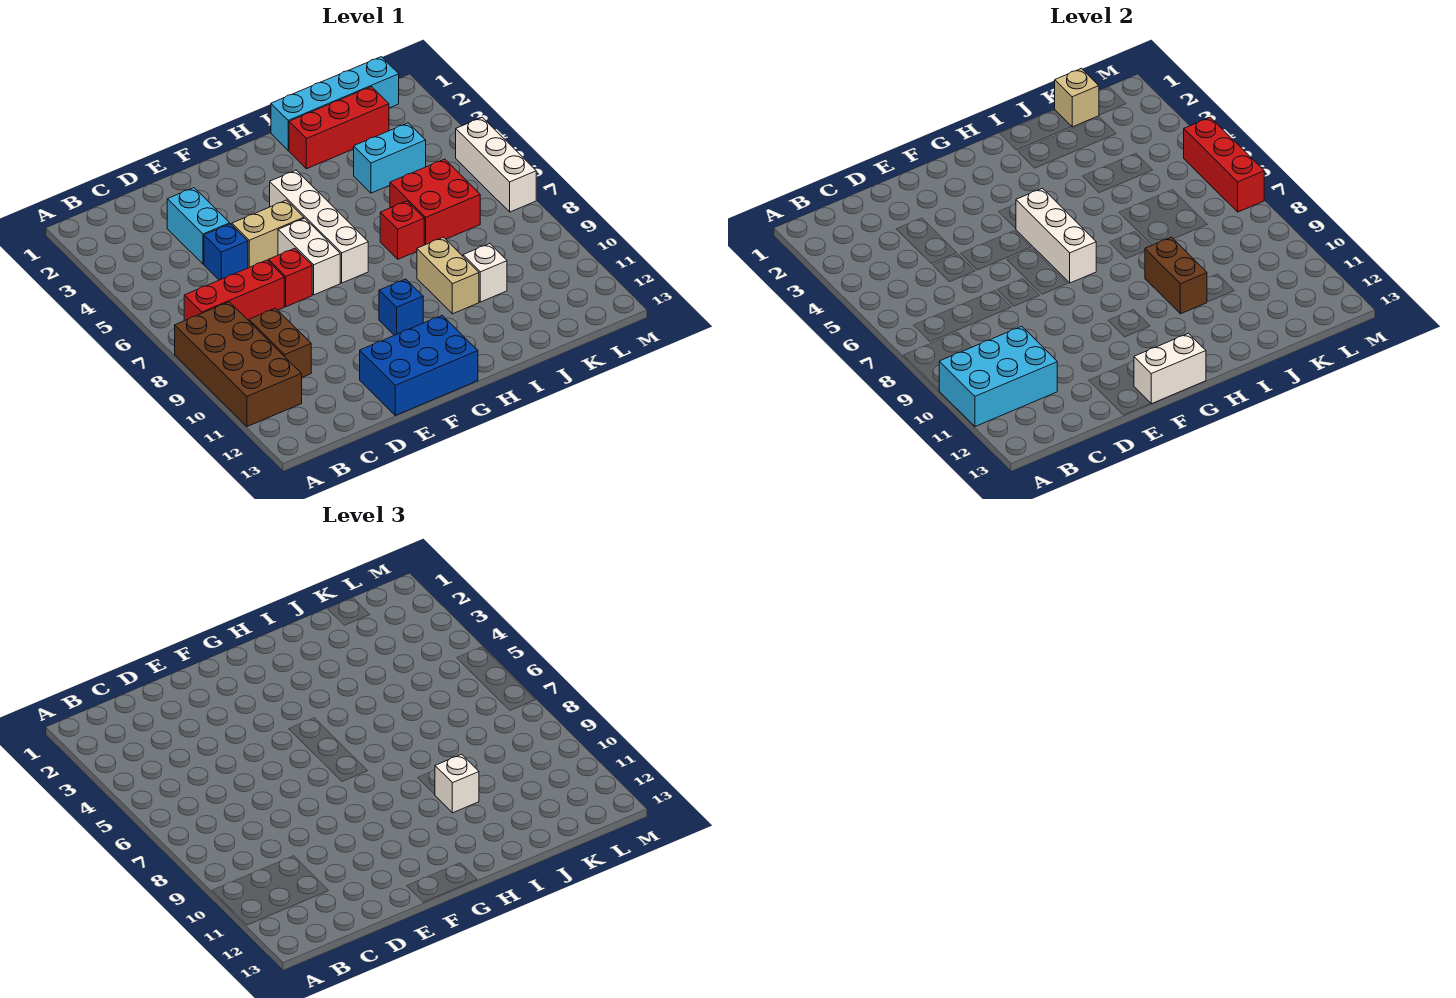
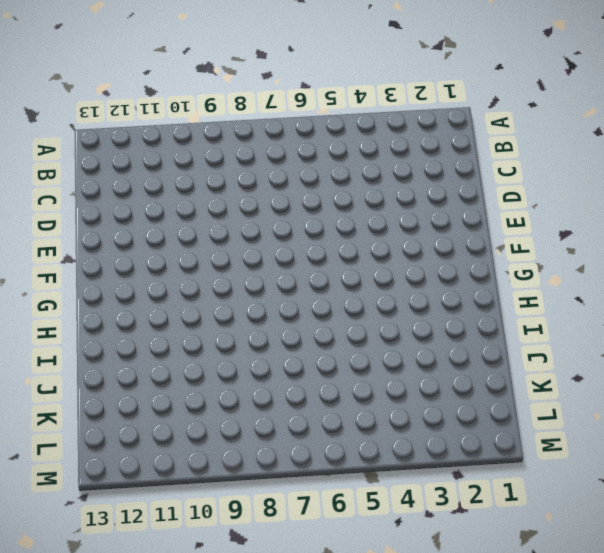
none -> brown brick A8:B11 level 1
none -> red brick B7:D7 level 1
none -> brown brick C9:C10 level 1

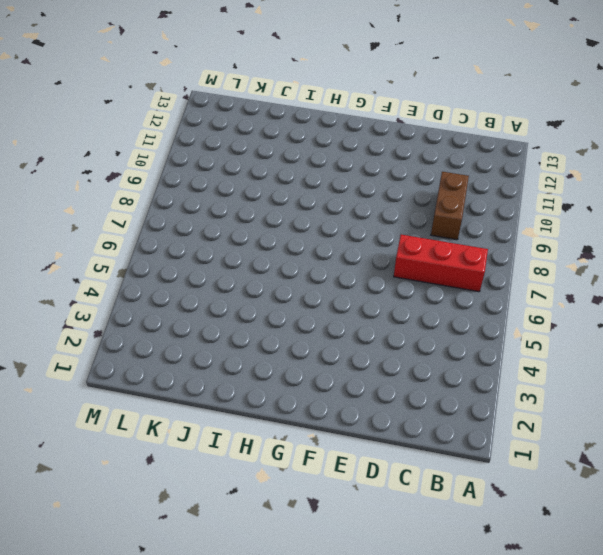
none -> brown brick A8:B11 level 1
none -> cyan brick D3:D4 level 1
none -> blue brick D5 level 1

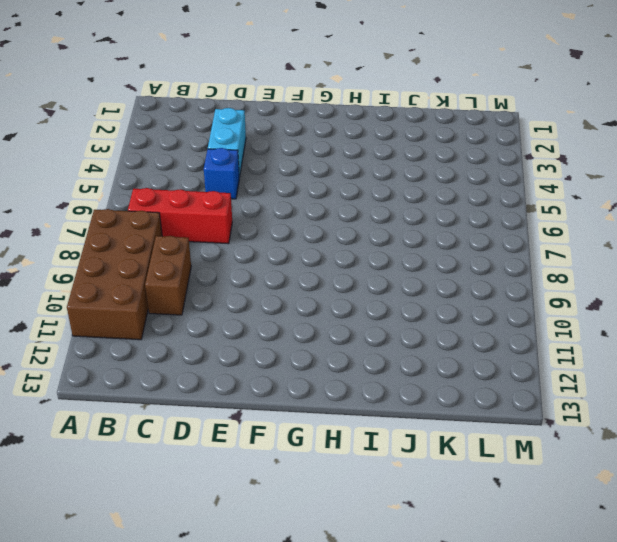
none -> tan brick E5:F5 level 1
none -> red brick E7 level 1
none -> blue brick E12:G13 level 1

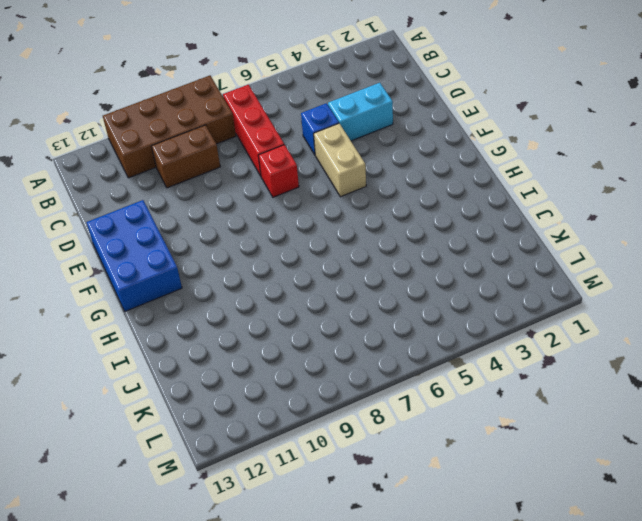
none -> white brick F6:F7 level 1
none -> white brick G4:G7 level 1
none -> blue brick G10 level 1

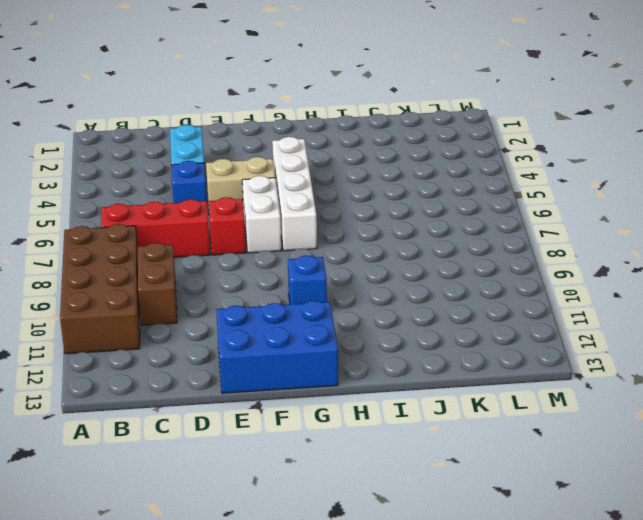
none -> cyan brick I1:L1 level 1
none -> red brick I2:K2 level 1
none -> red brick I7 level 1

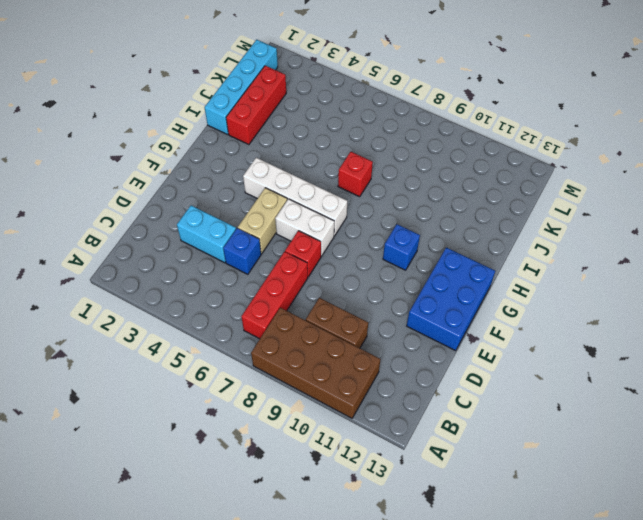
none -> tan brick I9:I10 level 1
none -> cyan brick J4:K4 level 1
none -> red brick J6:K7 level 1

